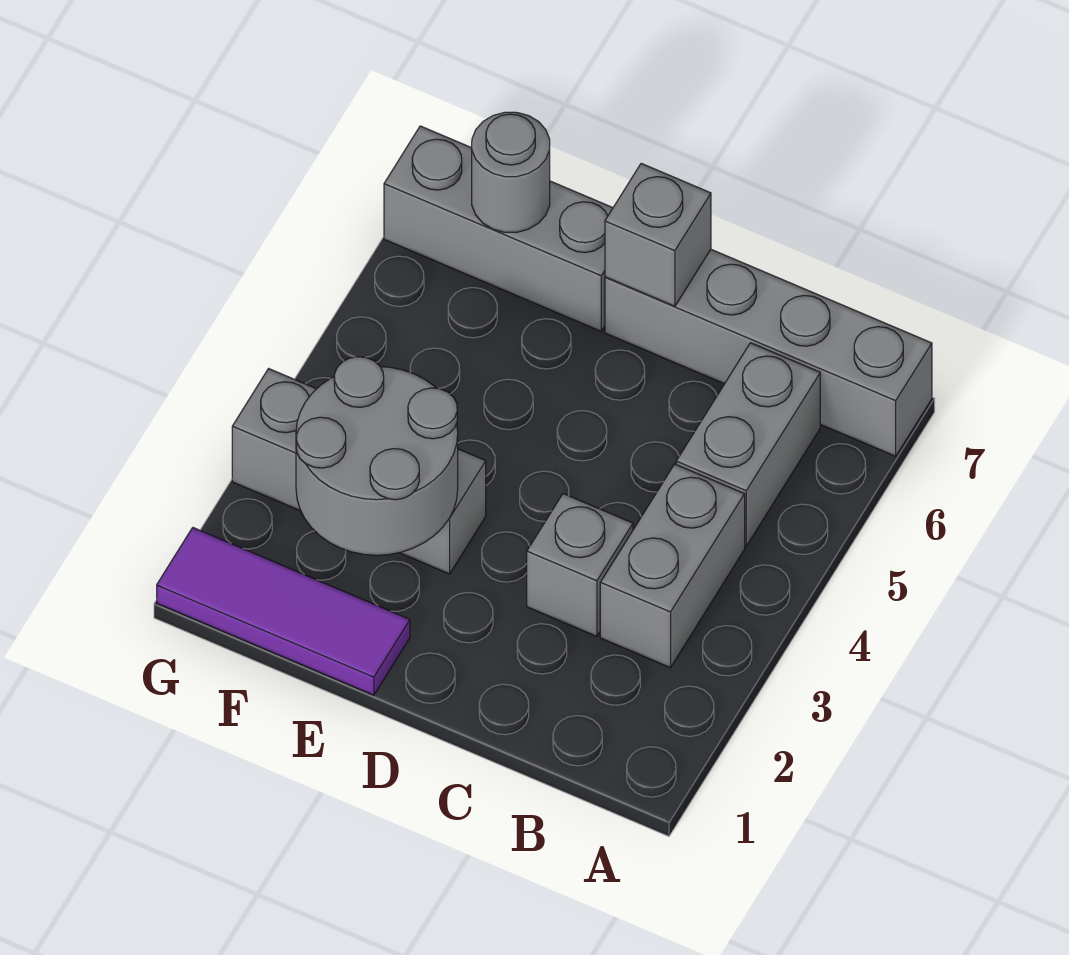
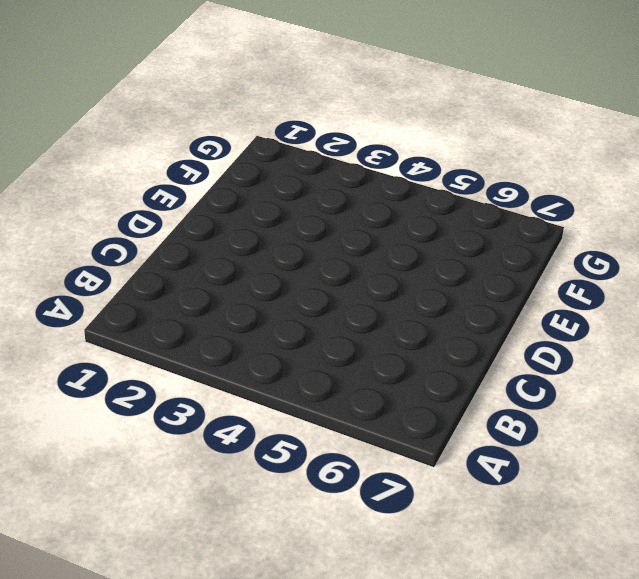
none -> grey brick A7:D7 level 1
none -> grey brick B3:B4 level 1

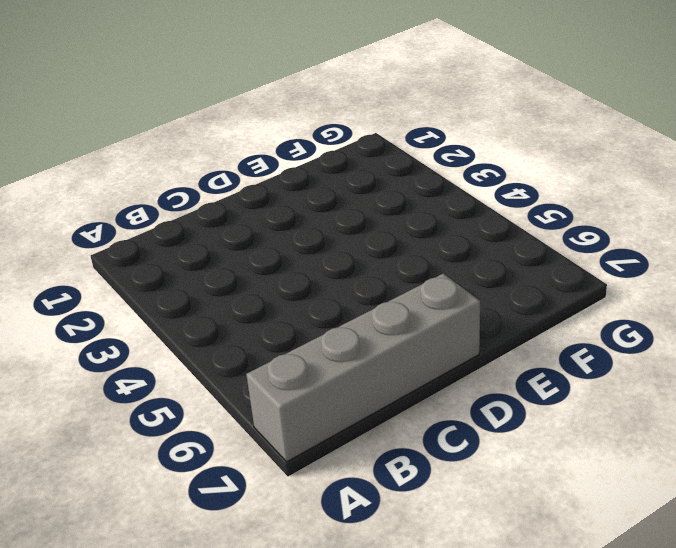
none -> grey brick B3:B4 level 1
none -> grey brick B5:B6 level 1

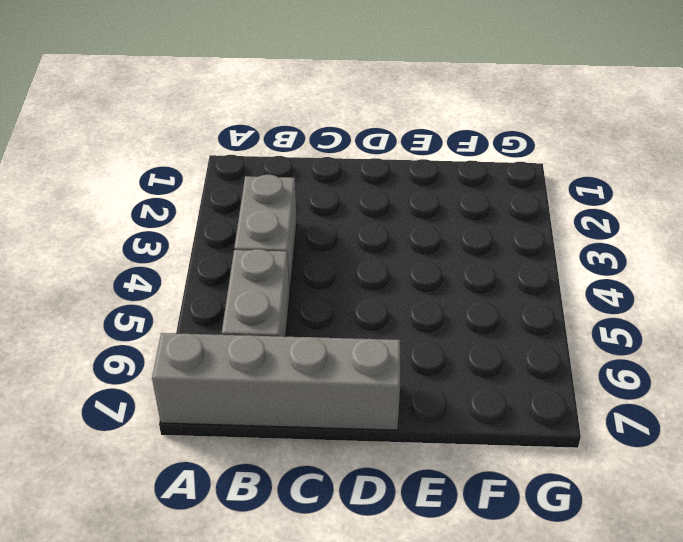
none -> grey brick C3 level 1
none -> purple tile E1:G1 level 1

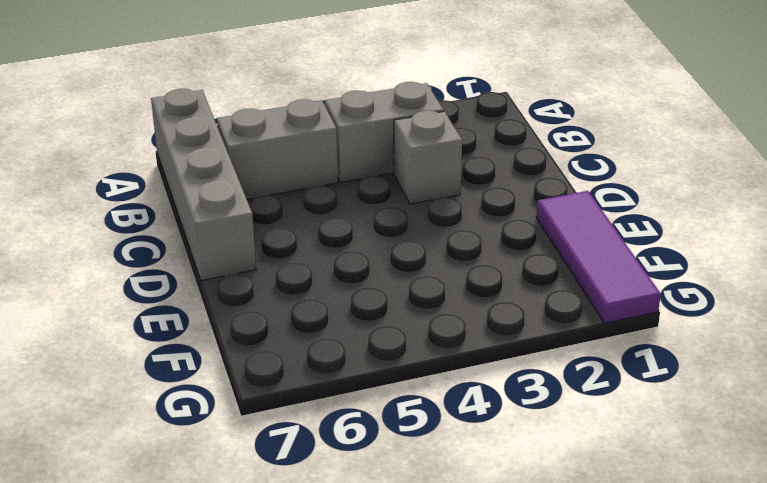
none -> grey brick E3:G3 level 1
none -> grey brick E7:G7 level 1

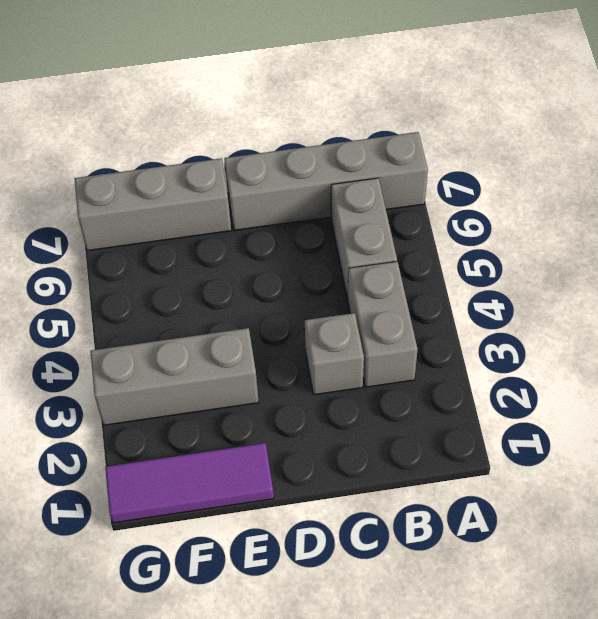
none -> grey brick D7 level 2
none -> grey round brick E2:F3 level 2

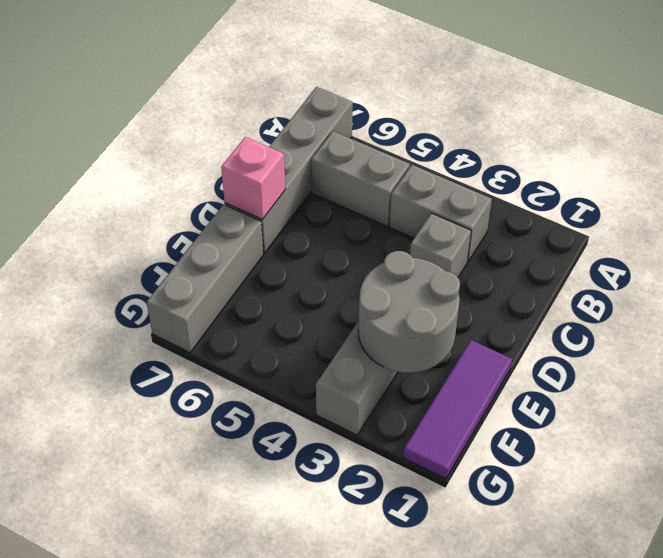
pink brick D7 level 2 -> grey brick D7 level 2
none -> grey round brick F7 level 2

